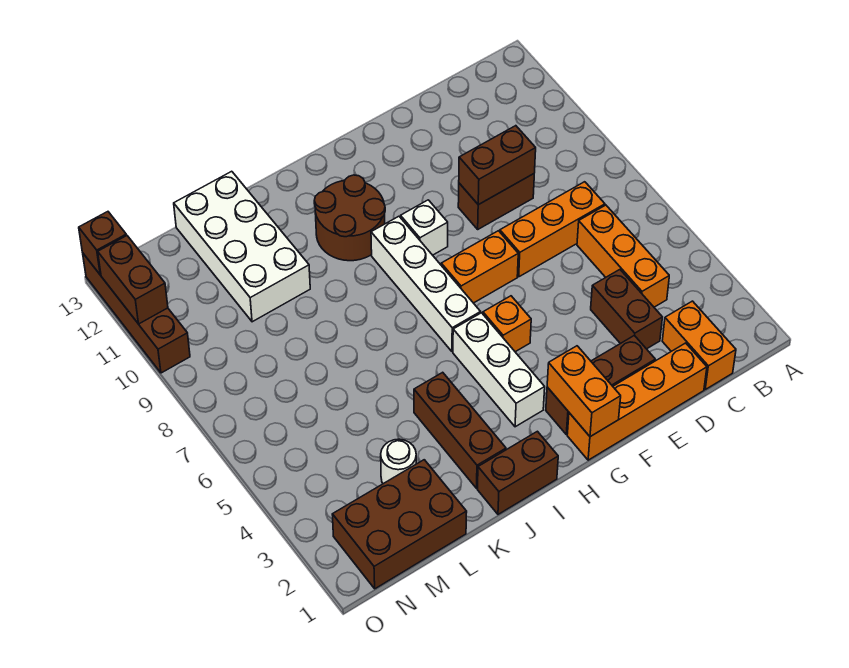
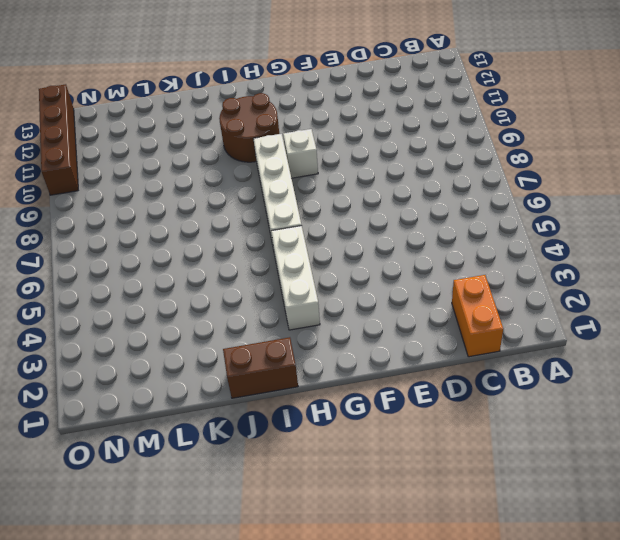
none -> orange brick C4:C6 level 1
none -> orange brick C7:E7 level 1
none -> orange brick D1:G1 level 1

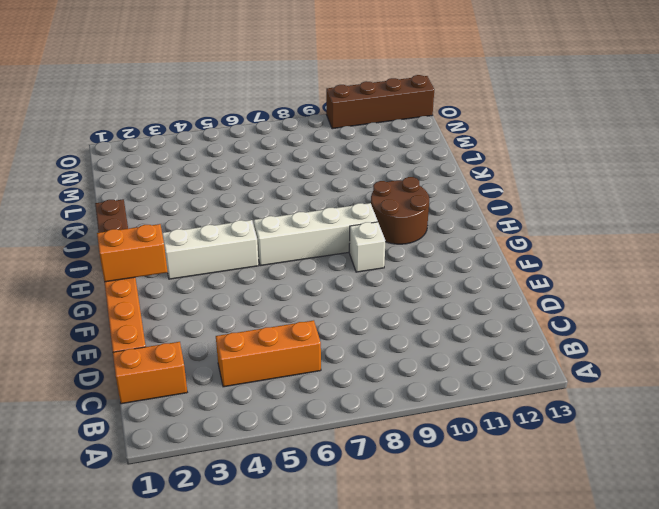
none -> orange brick C7:E7 level 1
none -> brown brick D3:D4 level 1
none -> brown brick D9:E9 level 1

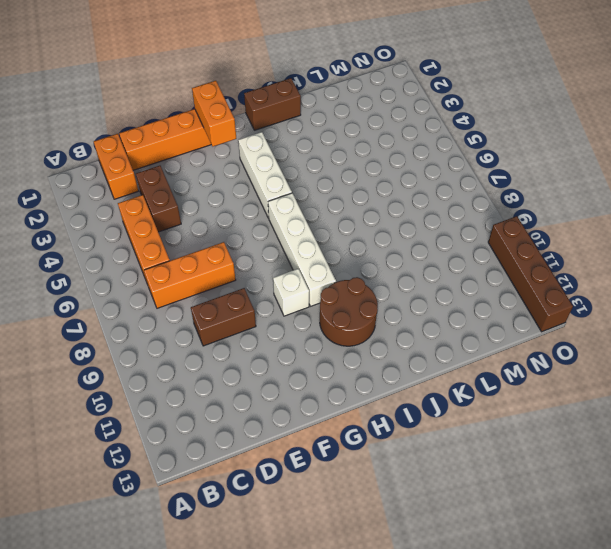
none -> brown brick E2:G2 level 1
none -> orange brick F7:G7 level 1
none -> orange brick G5 level 1

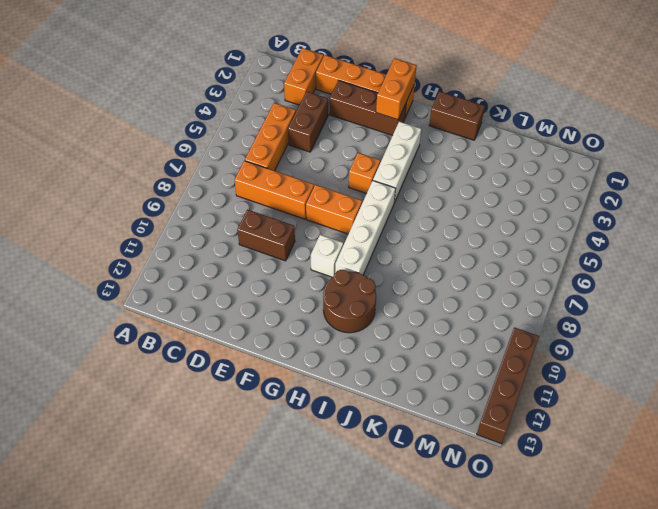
none -> brown brick J2:J4 level 1
none -> white brick K10:L13 level 1
none -> brown brick L1:N2 level 1

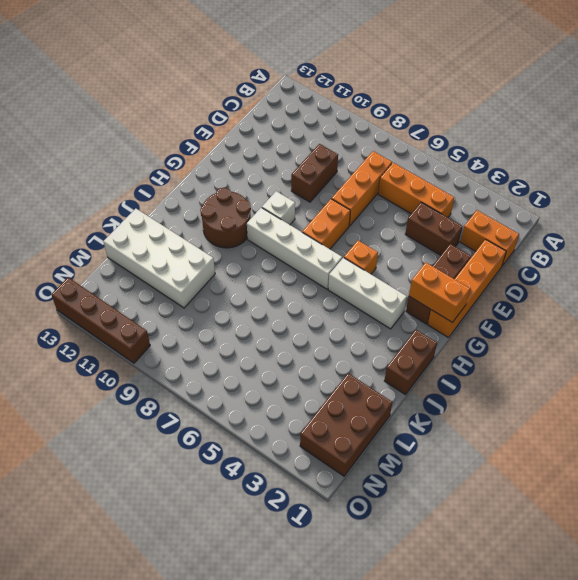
none -> brown brick J2:J4 level 1
none -> white round brick L3 level 1
none -> brown brick D9:E9 level 2

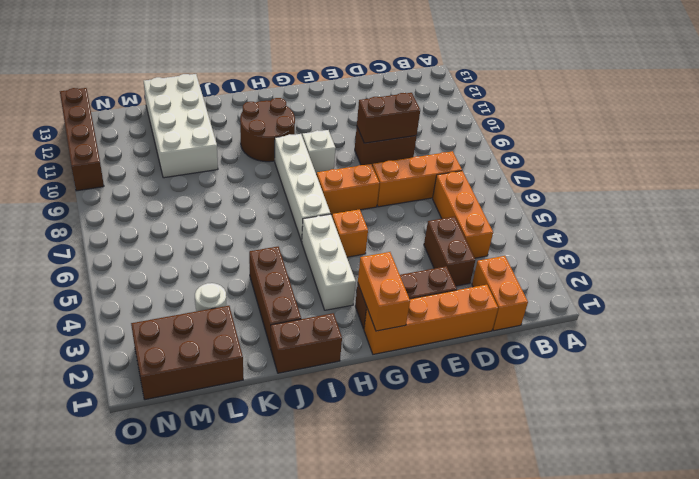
none -> brown brick O11:O12 level 2
none -> brown brick O13 level 2

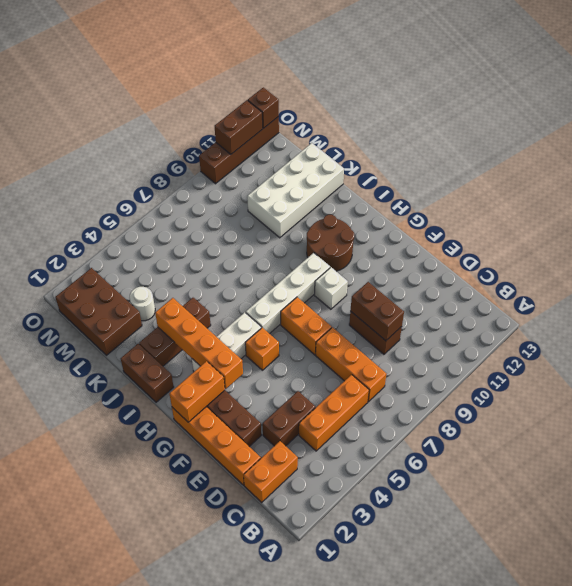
orange brick G3:J3 level 2 -> none

